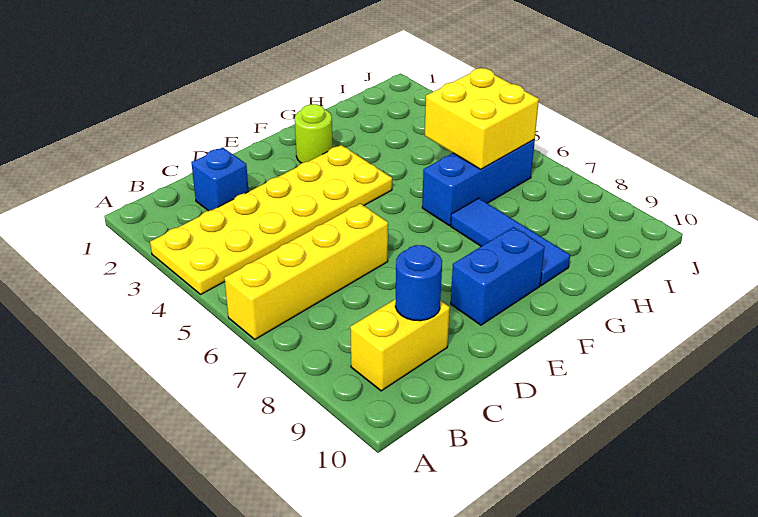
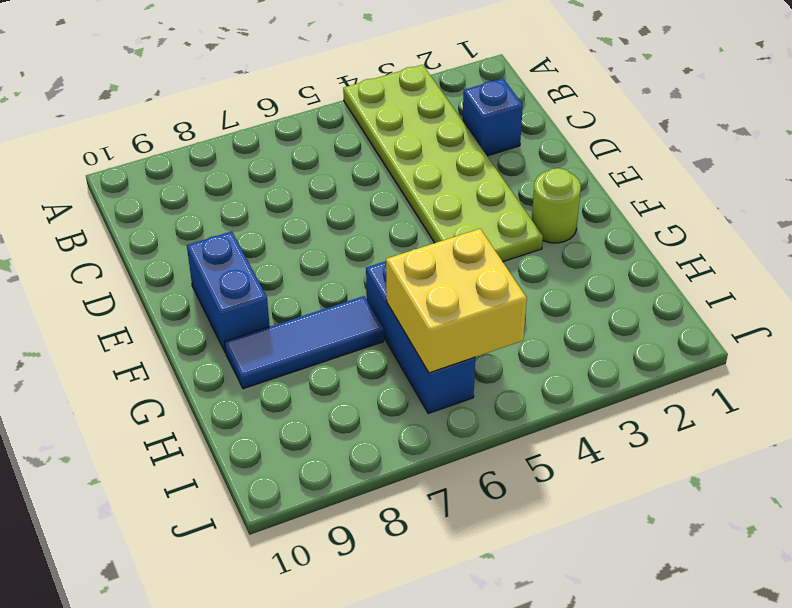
lime plate A3:F4 level 1 -> yellow plate A3:F4 level 1
none -> yellow brick A6:D6 level 1
none -> yellow brick B9:C9 level 1

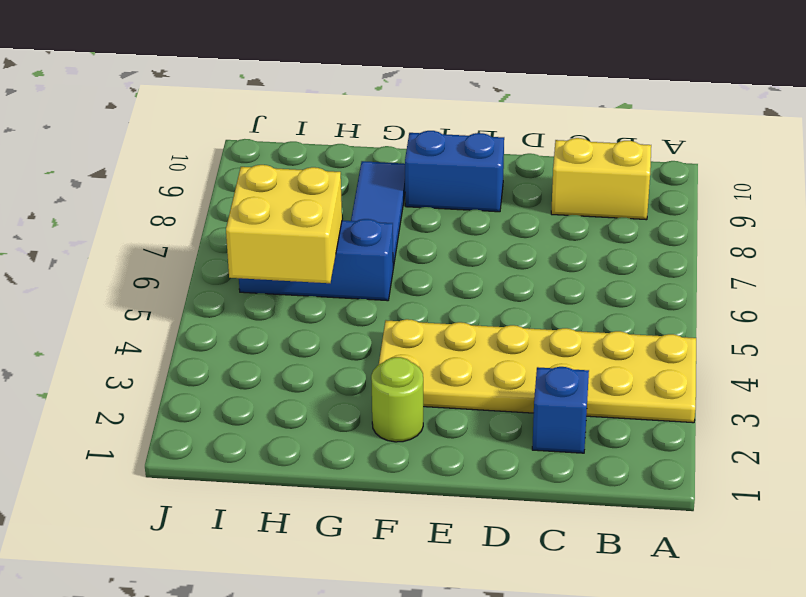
none -> yellow brick A6:D6 level 1
none -> blue round brick C9 level 2

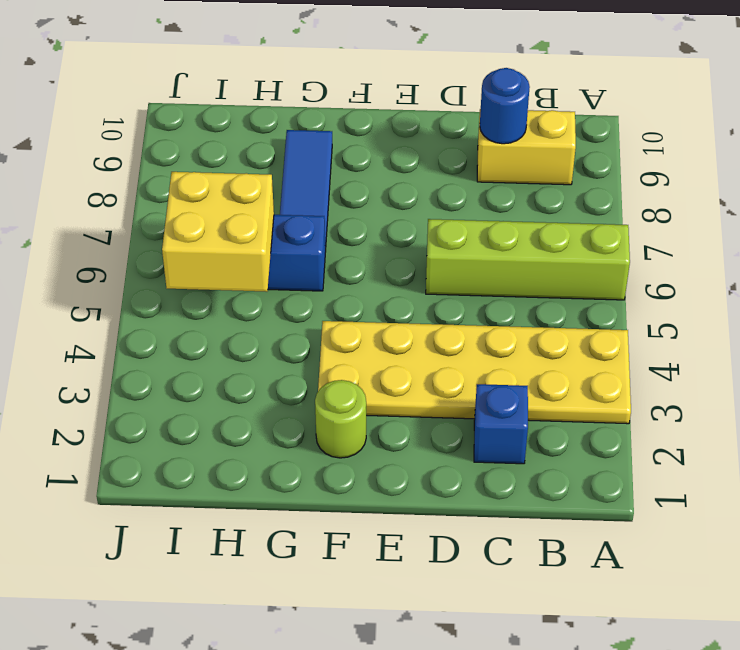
lime brick A6:D6 level 1 -> yellow brick A6:D6 level 1
none -> blue brick E9:F9 level 1

